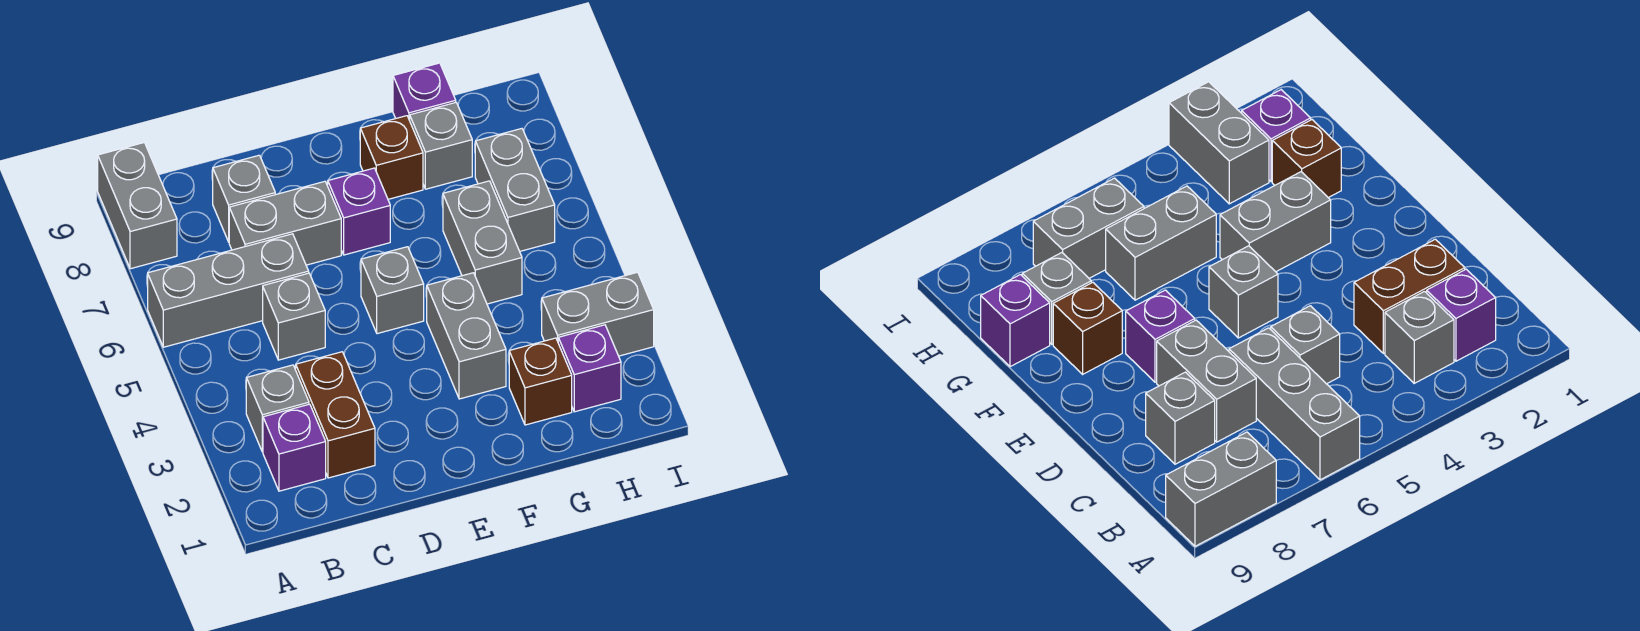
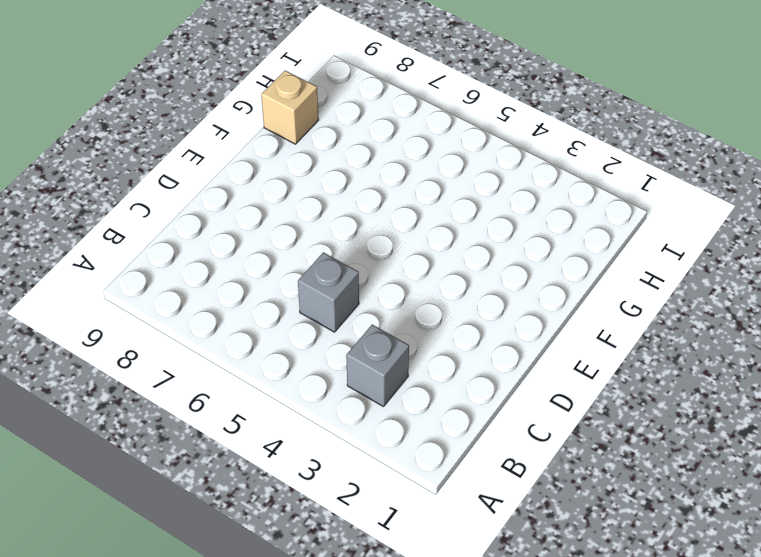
tan brick G9 level 1 -> purple brick G9 level 1
none -> grey brick A6:C6 level 1
none -> grey brick A8:A9 level 1
none -> purple brick B2 level 1

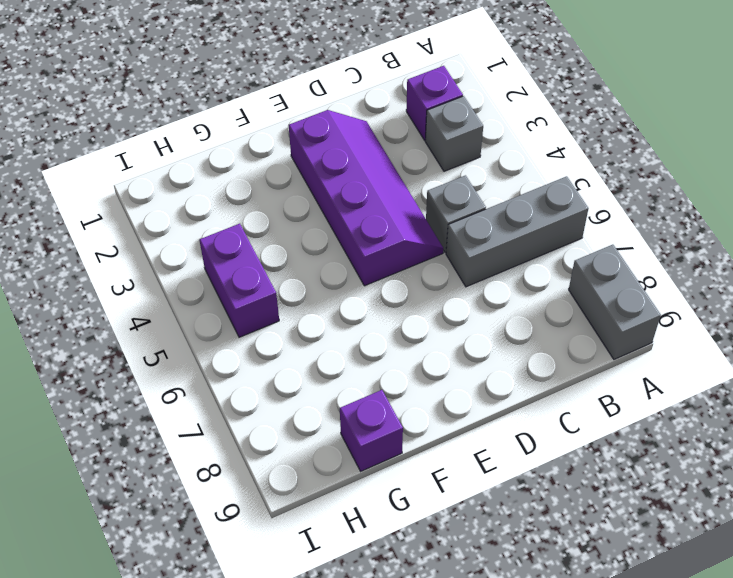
purple slope D2:E5 level 1 top E -> grey brick E5 level 1
purple brick H4:H5 level 1 -> none
none -> brown brick C2:C3 level 1
none -> grey brick C7:D7 level 1
none -> grey brick C8 level 1

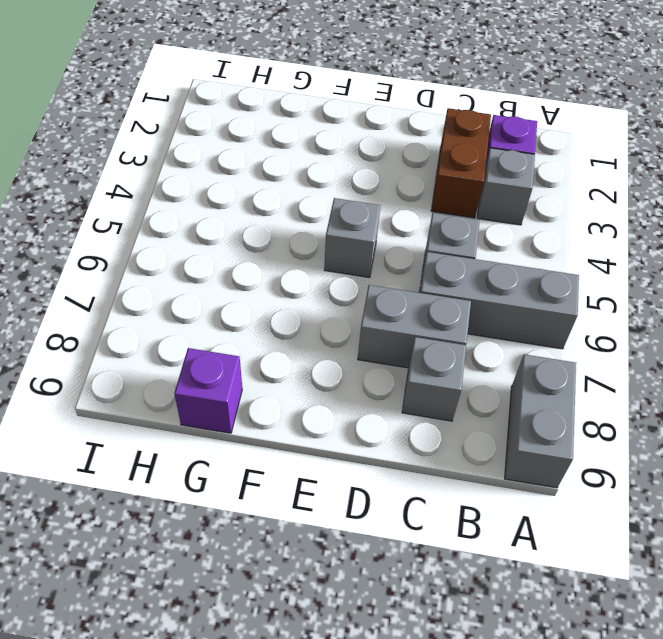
none -> purple brick E7 level 1
none -> grey brick F3:F4 level 1
none -> brown brick F8 level 1

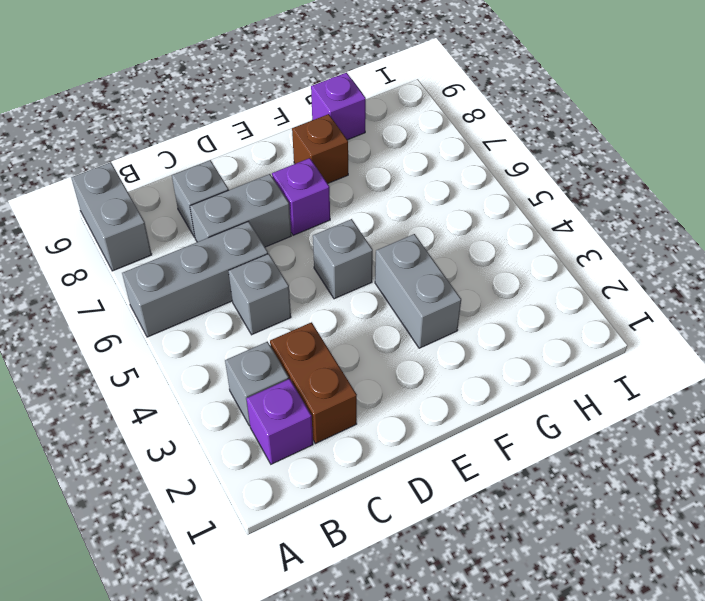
none -> brown brick G2 level 1
none -> grey brick G5:G6 level 1
none -> grey brick G8 level 1

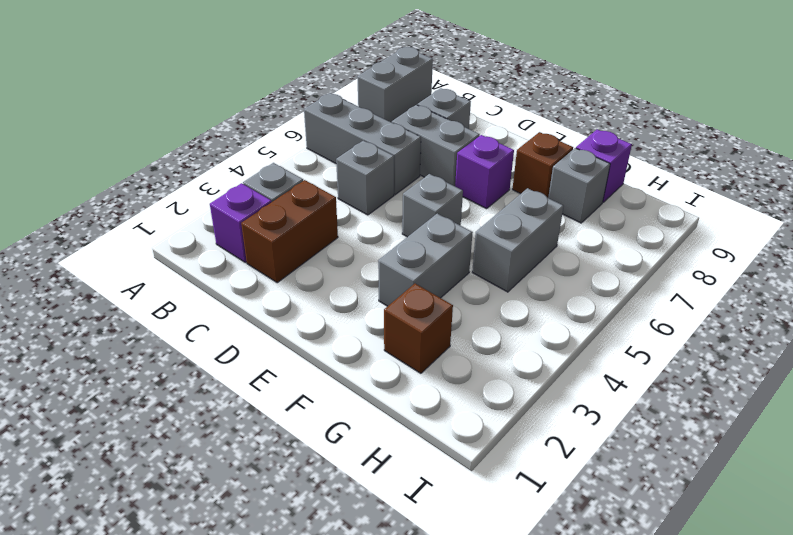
none -> purple brick H2 level 1
none -> grey brick H3:I3 level 1
none -> grey brick H6:H7 level 1

